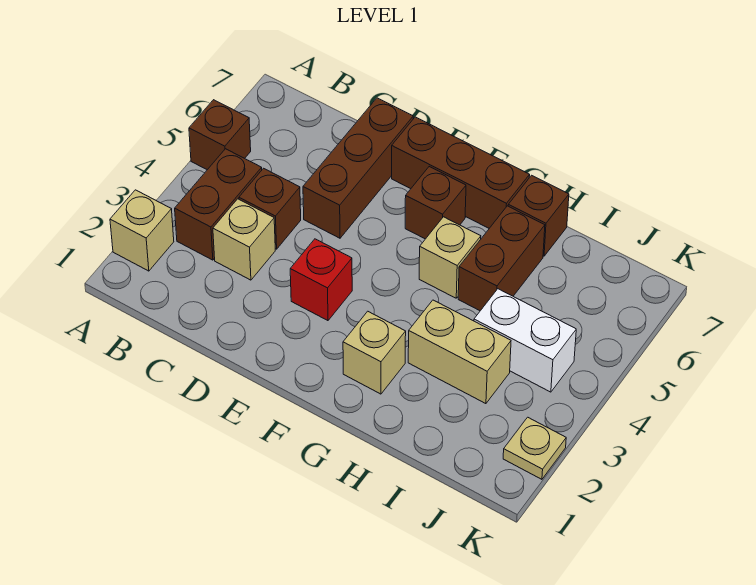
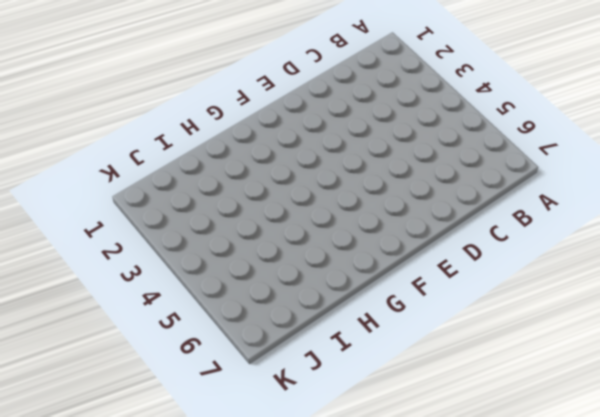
none -> tan brick A2 level 1
none -> brown brick A5 level 1
none -> brown brick B3:B4 level 1

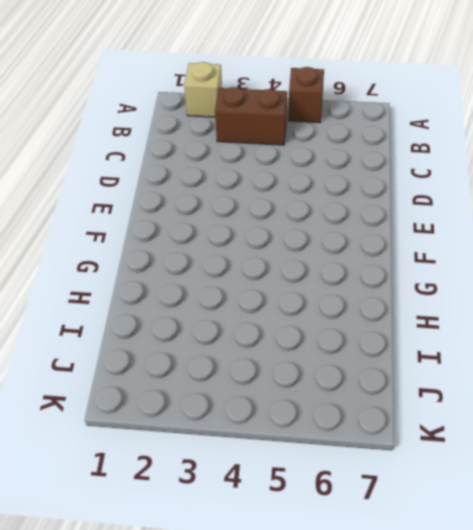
none -> tan brick C3 level 1
none -> brown brick C4 level 1
none -> brown brick D5:D7 level 1

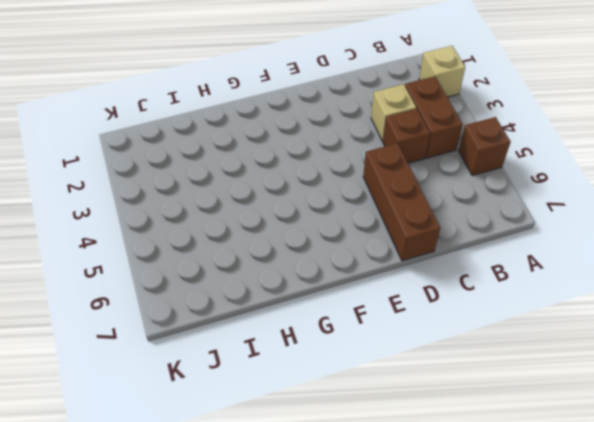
none -> red brick E3 level 1
none -> brown brick E7:G7 level 1
none -> brown brick F6 level 1

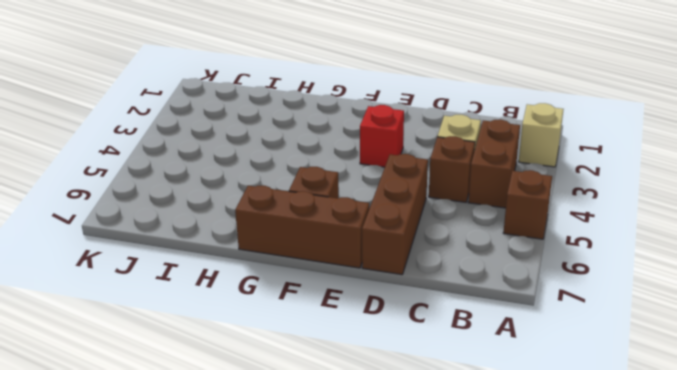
none -> tan brick G2 level 1
none -> tan brick G5 level 1
none -> tan brick H3:I3 level 1

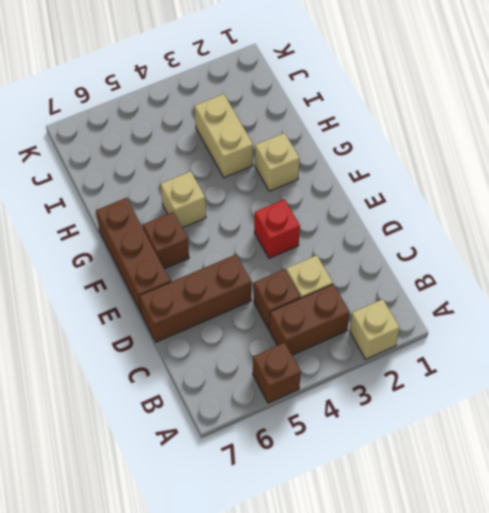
none -> brown brick H5:H6 level 1
none -> brown brick H7 level 1
none -> white brick I4:J4 level 1

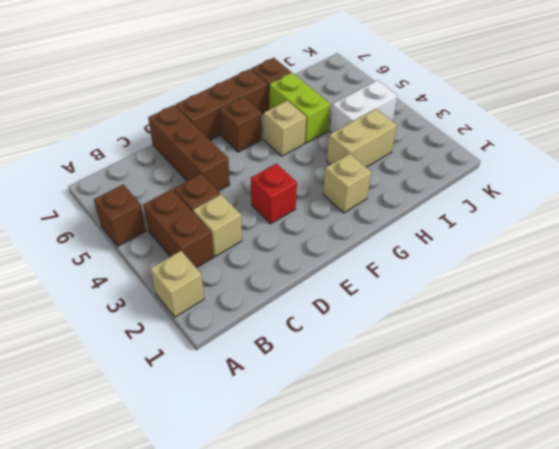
lime brick H5:H6 level 1 -> brown brick H5:H6 level 1
none -> tan plate K2 level 1

